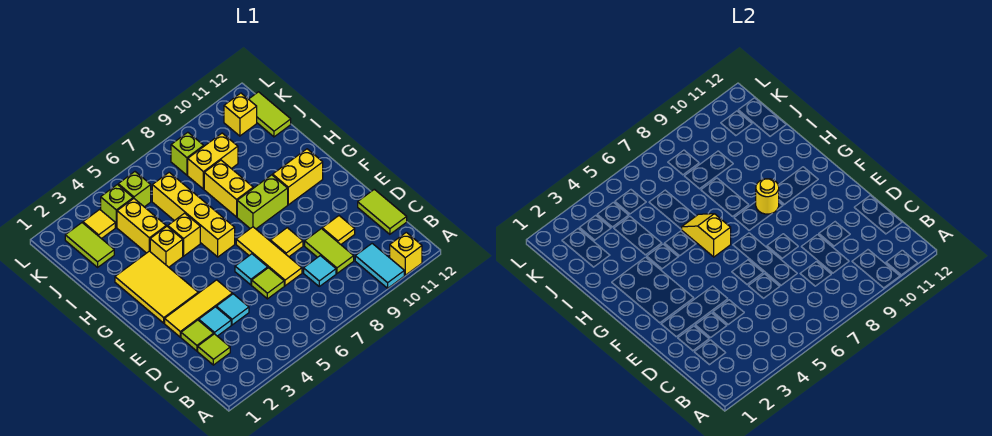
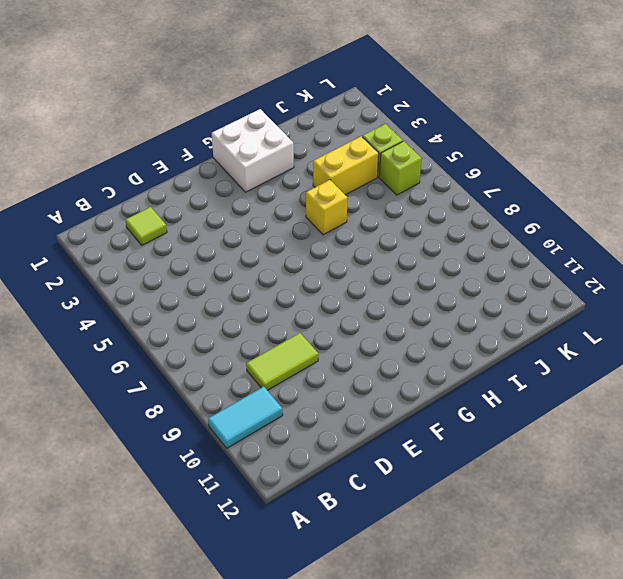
white brick G1:H2 level 1 -> yellow tile F2:H3 level 1
none -> yellow brick A11 level 1
none -> cyan tile C8 level 1
none -> lime tile C12:D12 level 1
none -> lime tile D2 level 1

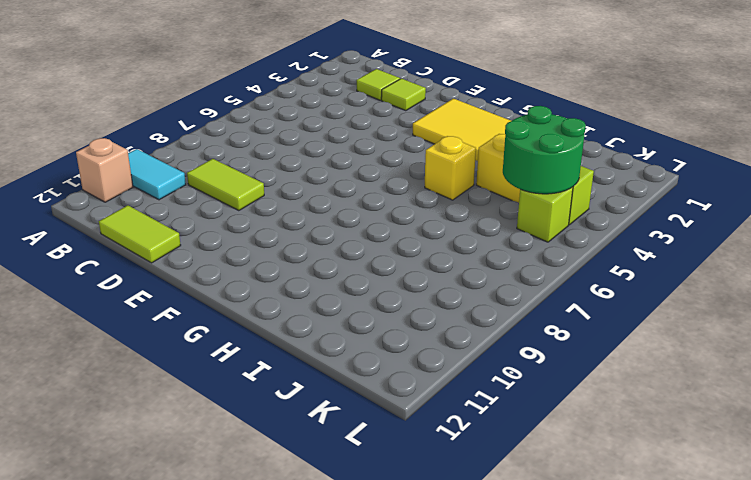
tan brick A11 level 1 -> yellow brick A11 level 1
green round brick J4:K5 level 2 -> none
none -> cyan tile C8 level 1
none -> cyan tile D3 level 1
none -> cyan tile D4 level 1
none -> lime tile D6 level 1

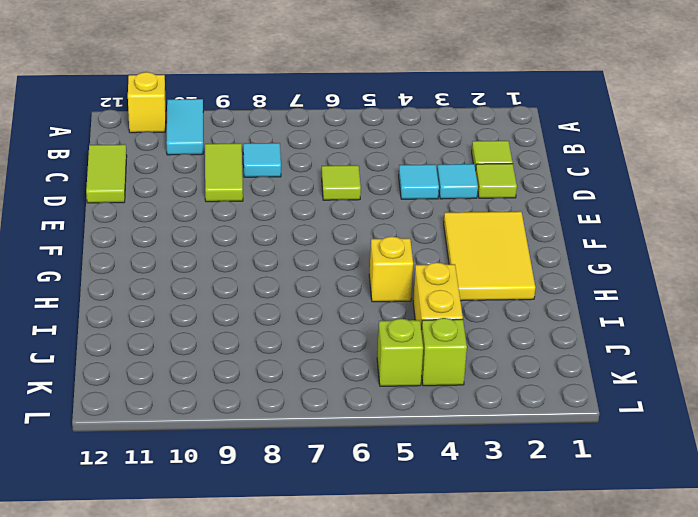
none -> yellow tile D7:F7 level 1
none -> yellow tile D10 level 1
none -> yellow tile E2:E4 level 1
none -> cyan tile E6 level 1

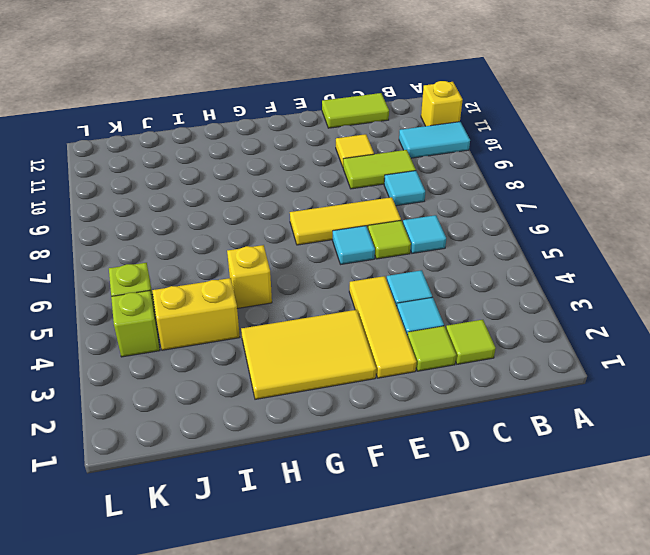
cyan tile C6 level 1 -> none
none -> yellow tile E8 level 1
none -> yellow brick G6:J6 level 1
none -> lime brick G8:G9 level 1
none -> yellow brick G10:G11 level 1

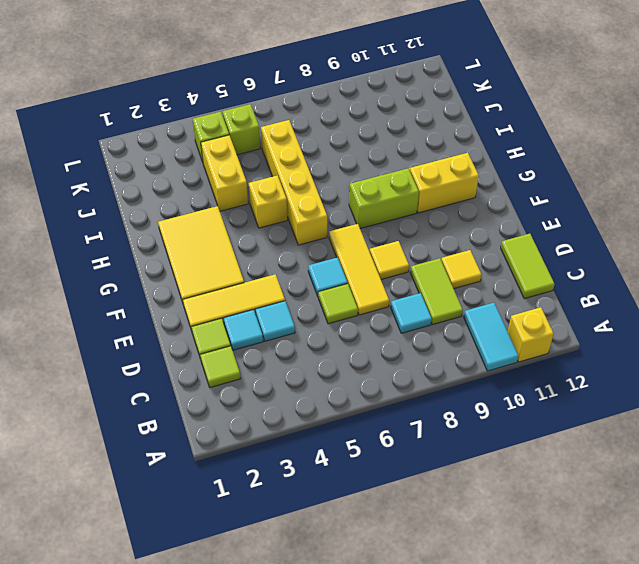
none -> yellow brick H4 level 1
none -> yellow brick H8:I8 level 1
none -> lime tile J2:K2 level 1
none -> yellow brick J8:J9 level 1

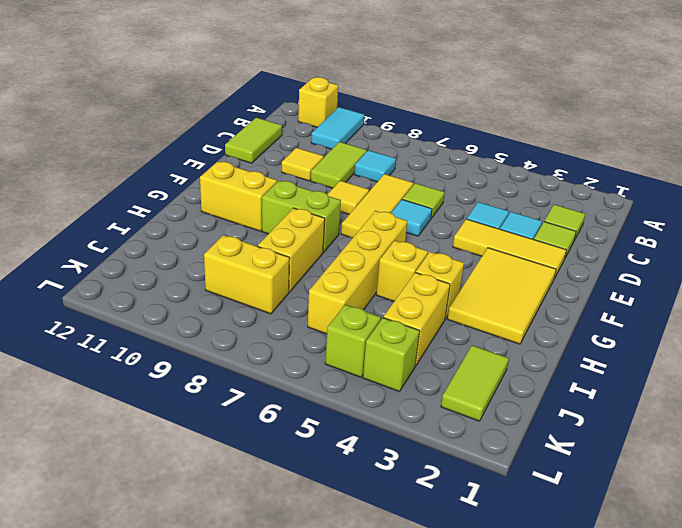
none -> lime tile J12:K12 level 1
none -> yellow tile K3 level 1
none -> lime brick K8 level 1
none -> yellow brick K11 level 1

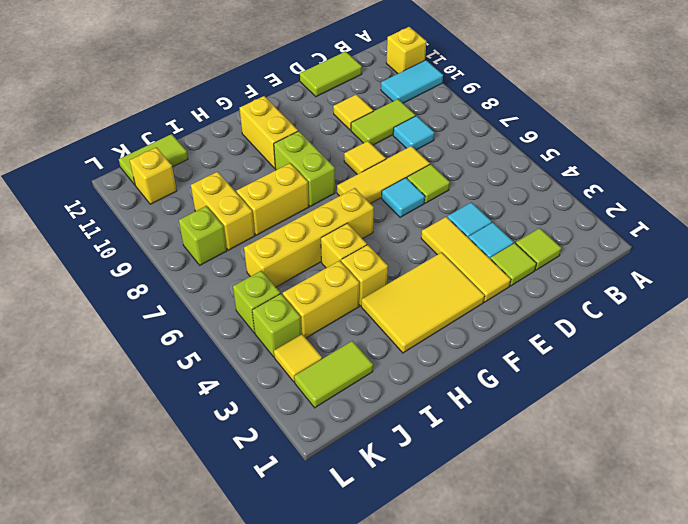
none -> yellow slope G6:H6 level 2 top G
none -> yellow round brick G9 level 2

